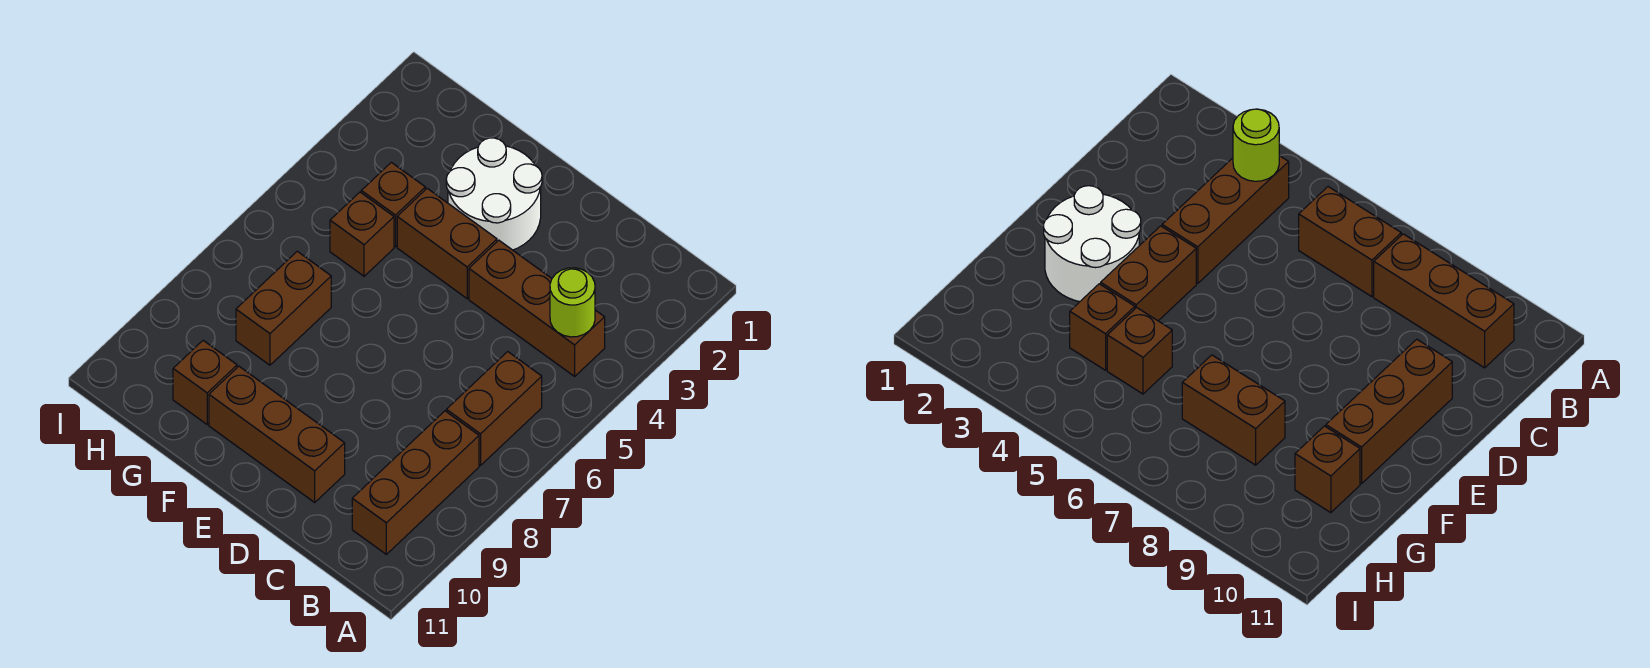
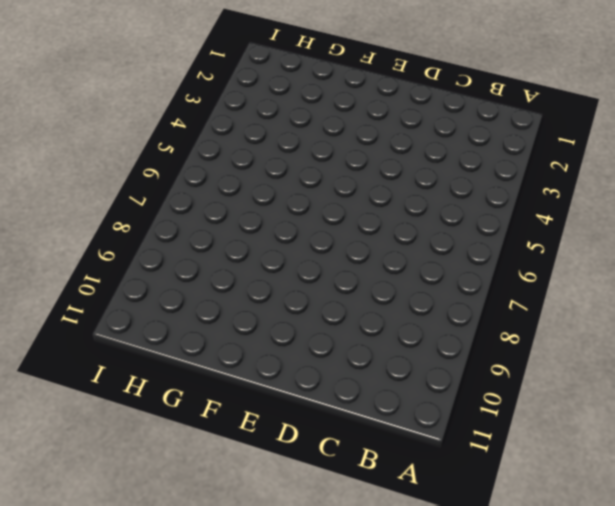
none -> brown brick B4:D4 level 1
none -> brown brick B6:B7 level 1

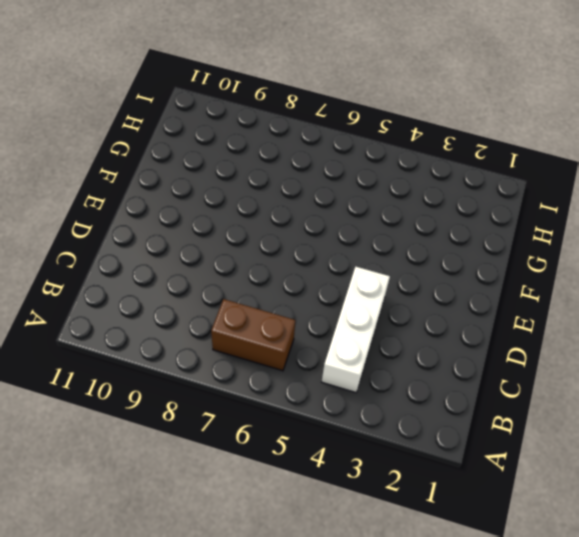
white brick B4:D4 level 1 -> brown brick B4:D4 level 1
none -> brown brick B8:B10 level 1
none -> brown brick D10:F10 level 1

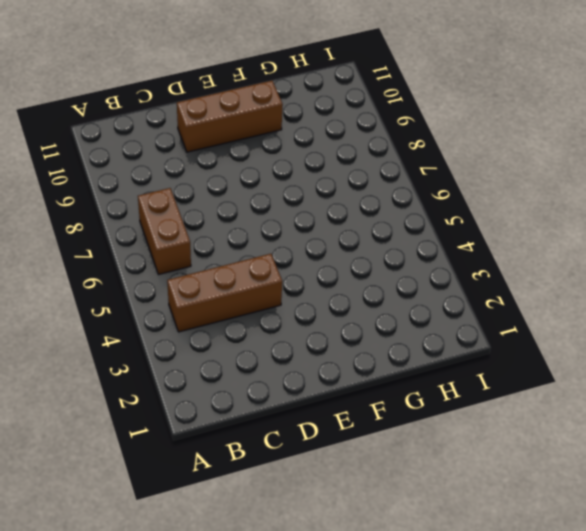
none -> brown brick B8:B10 level 1
none -> white round brick E2:F3 level 1

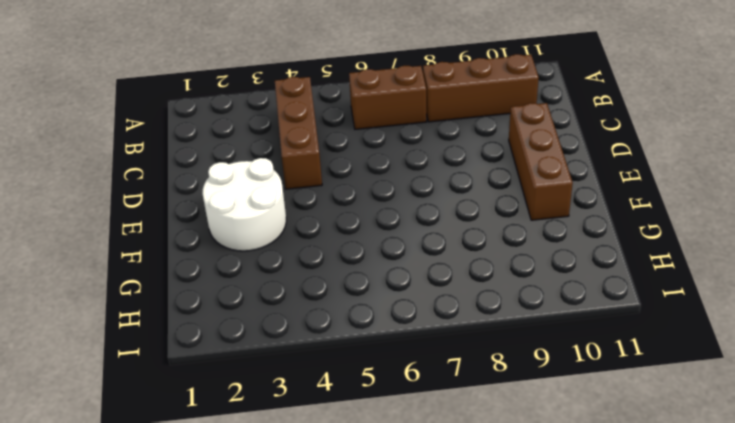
none -> brown brick E4:F4 level 1
none -> brown brick G4 level 1

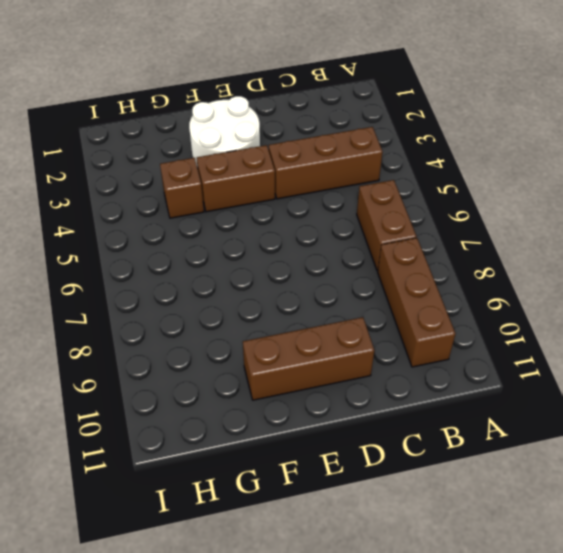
none -> brown brick G5 level 1
none -> brown brick G7:G8 level 1

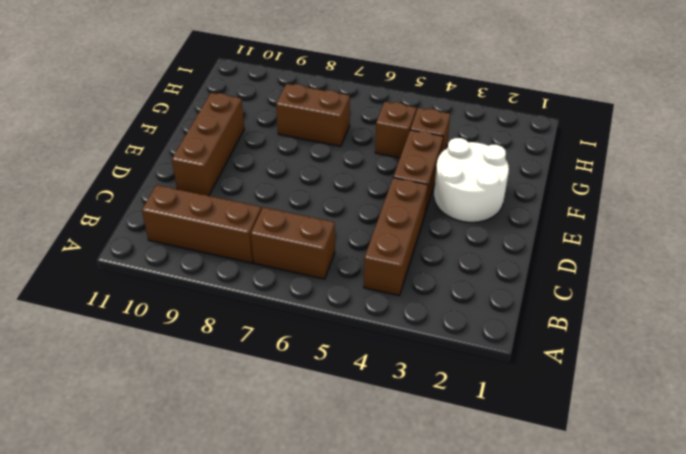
none -> brown brick G10 level 1
none -> lime round brick B4 level 2

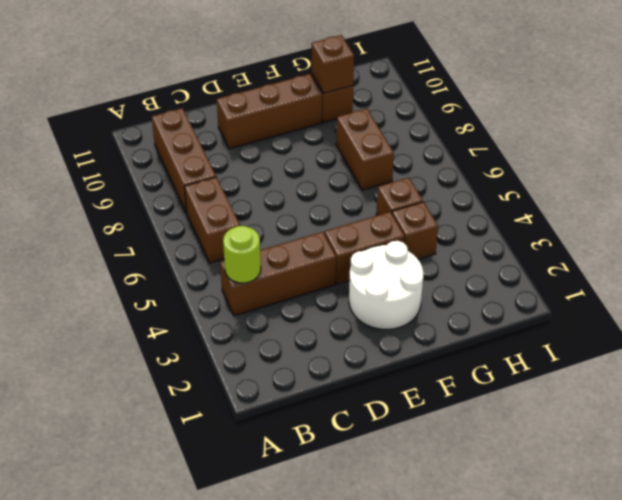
brown brick G10 level 2 -> none

